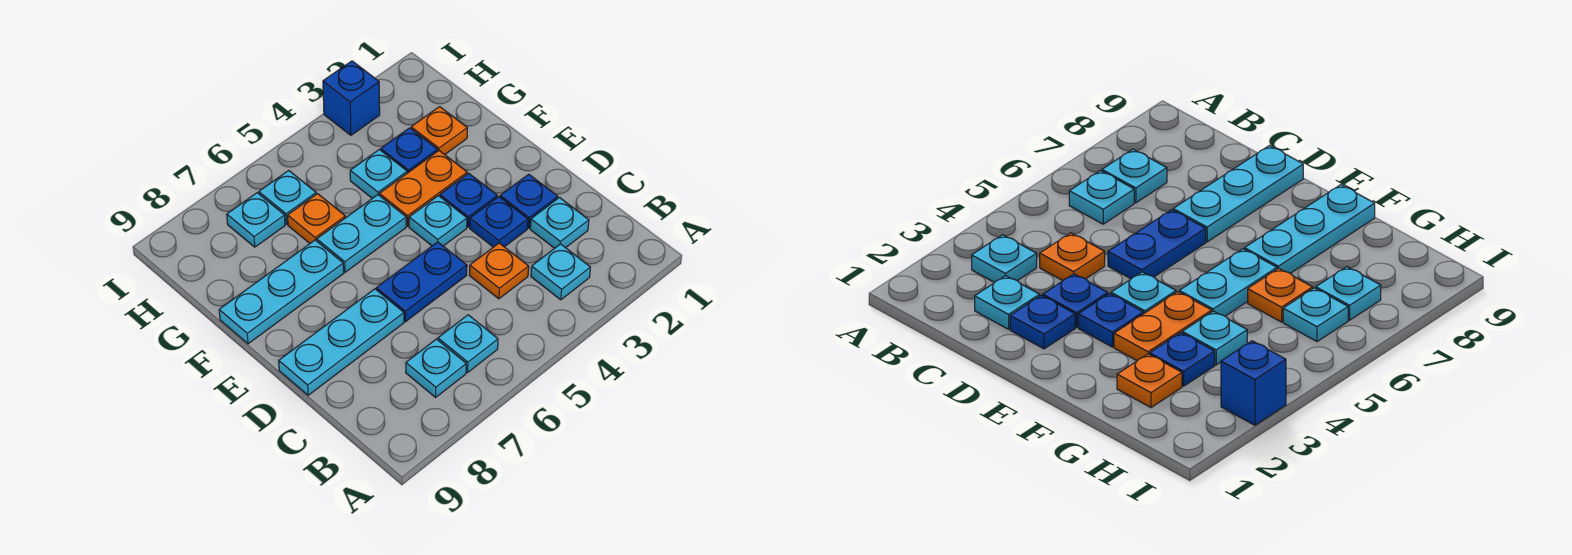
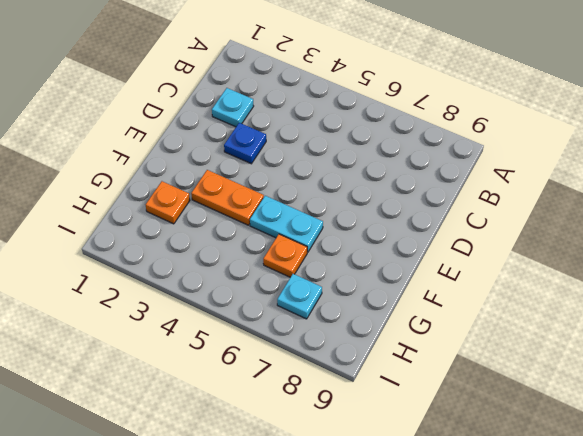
none -> cyan plate B3 level 1
none -> cyan plate B6 level 1
none -> cyan plate B7 level 1

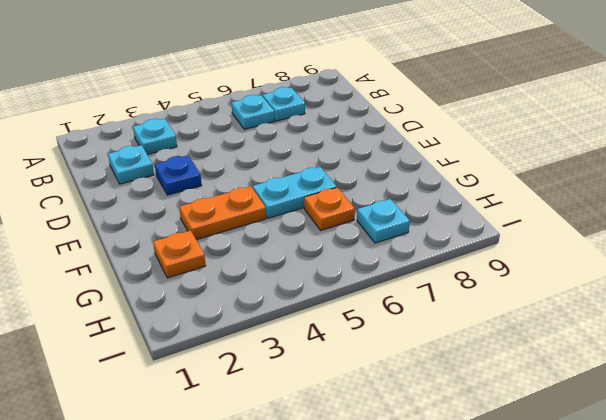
none -> orange plate C4 level 1
none -> blue plate D2 level 1
none -> blue plate D5:D6 level 1

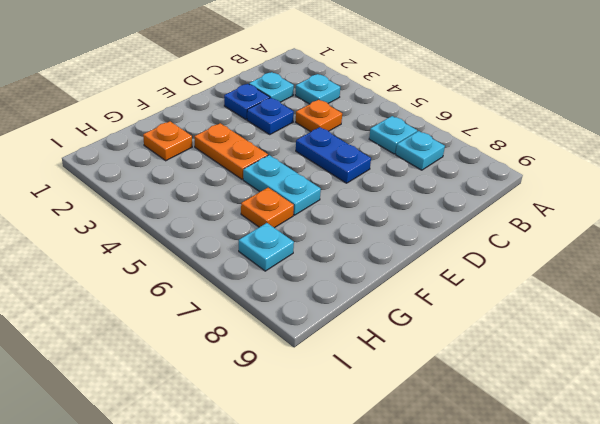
none -> cyan plate D7:D9 level 1
none -> blue plate E3 level 1
none -> cyan plate E4 level 1

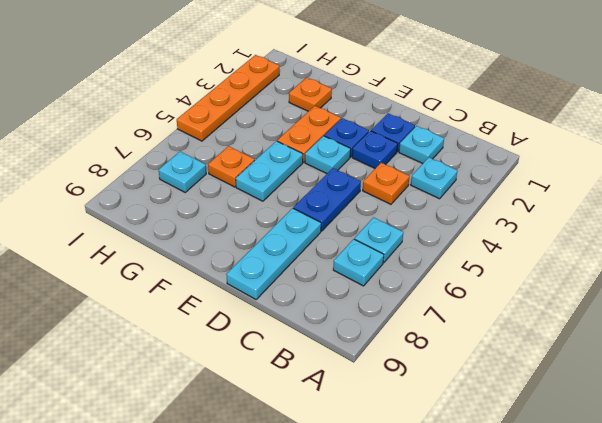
orange plate I2:I5 level 1 -> blue brick I3 level 1
none -> cyan plate F7:F9 level 1
none -> blue plate G3 level 1
none -> cyan plate G4 level 1

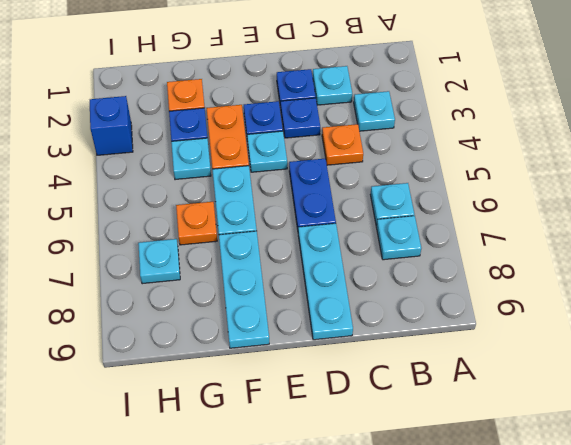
none -> cyan plate H6 level 1

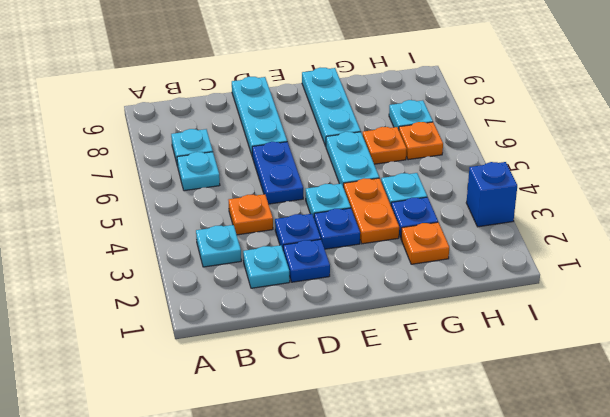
orange plate H6 level 1 -> cyan plate H6 level 1

